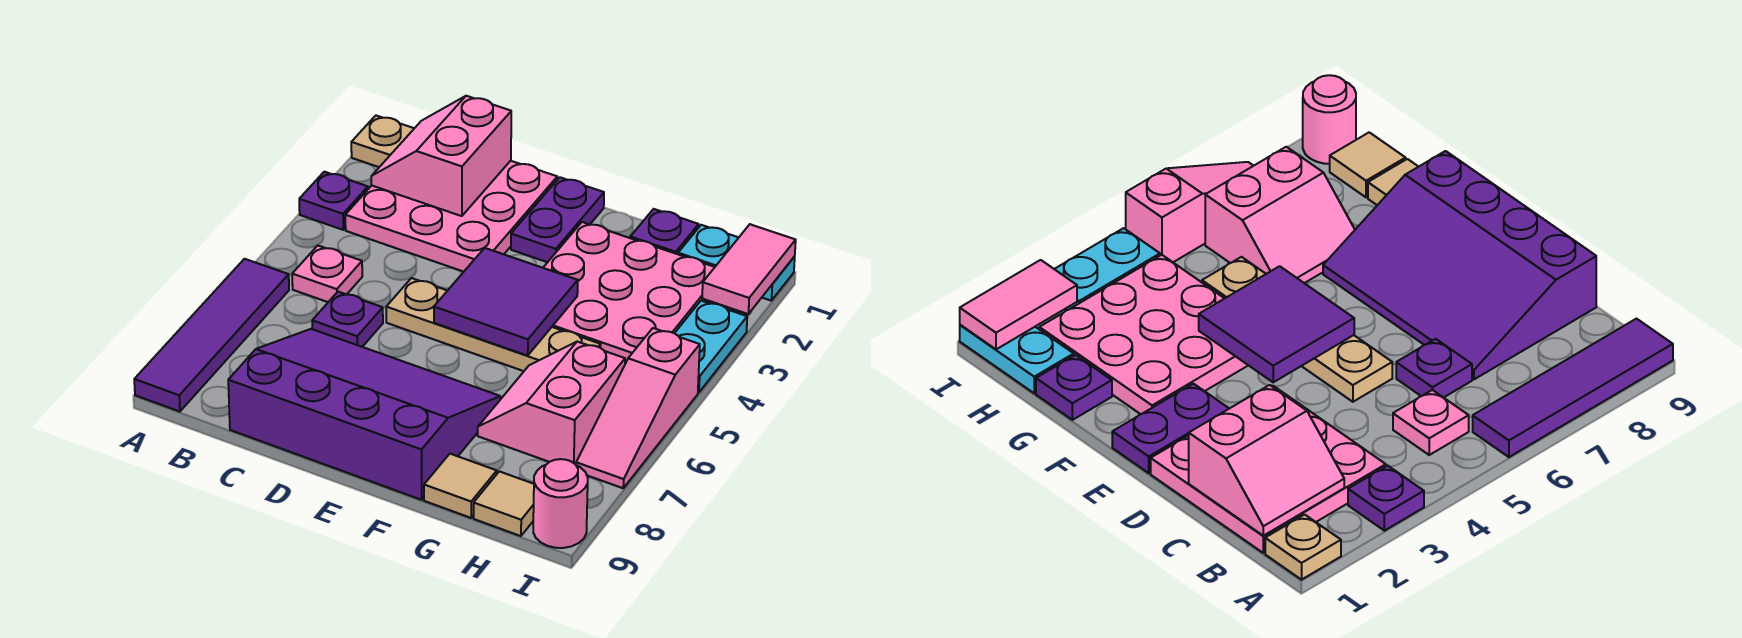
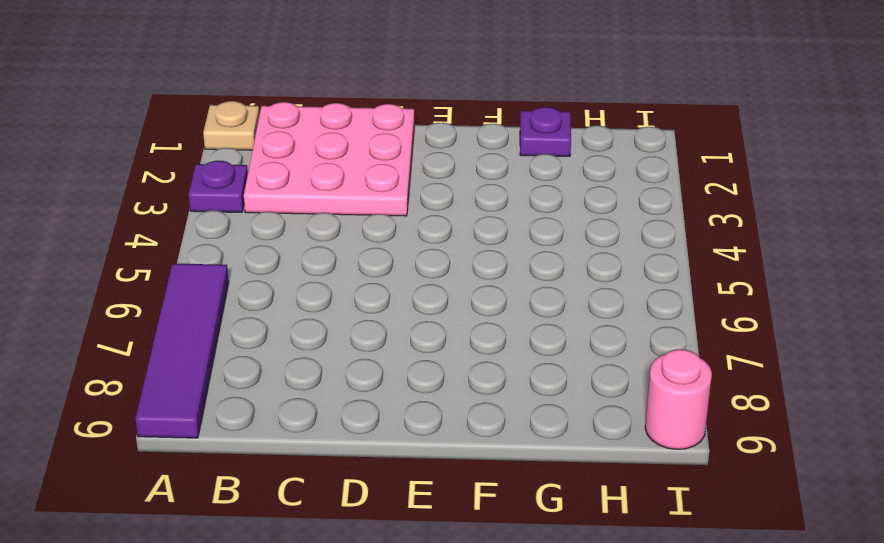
none -> pink plate B5 level 1
none -> purple plate C6 level 1
none -> purple slope C7:F9 level 1 top 9

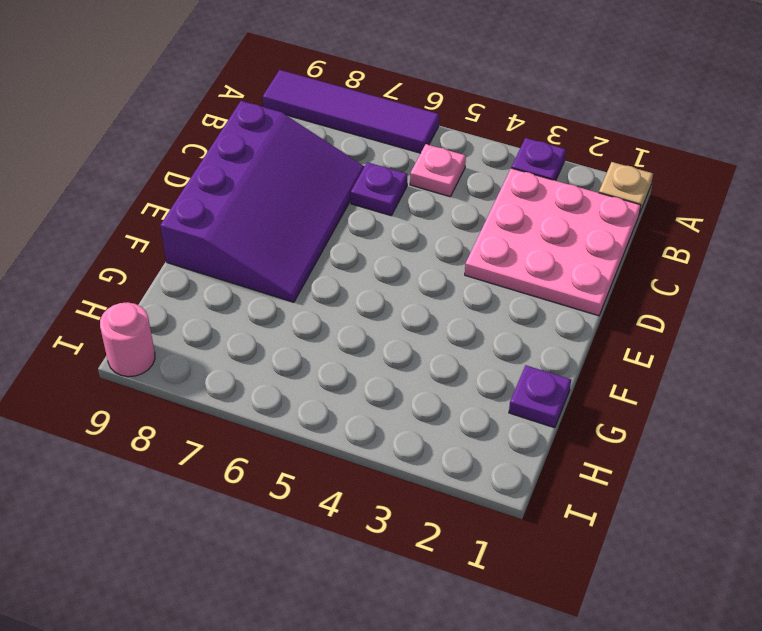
none -> tan plate D5:G5 level 1
none -> purple plate E1:E2 level 1
none -> pink plate F2:H4 level 1

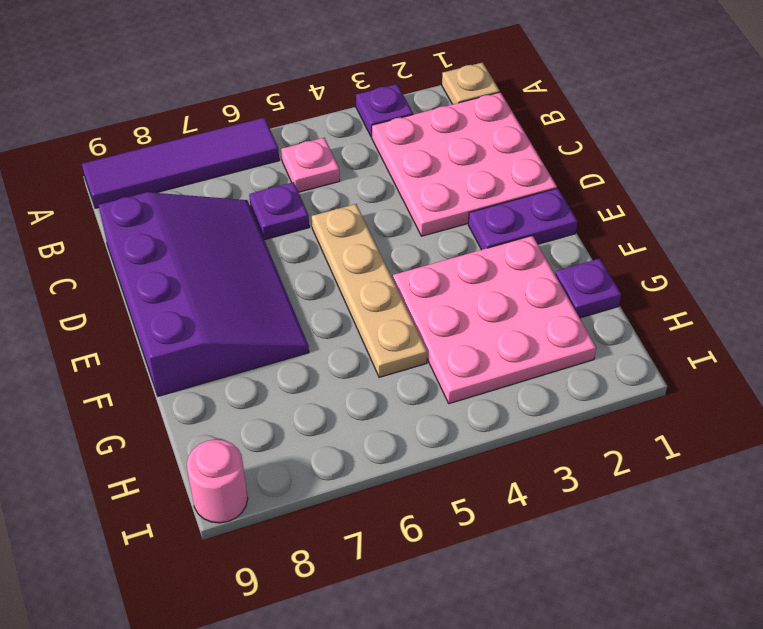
none -> pink slope G6:H7 level 1 top H
none -> tan tile G9 level 1
none -> cyan plate H1:I1 level 1

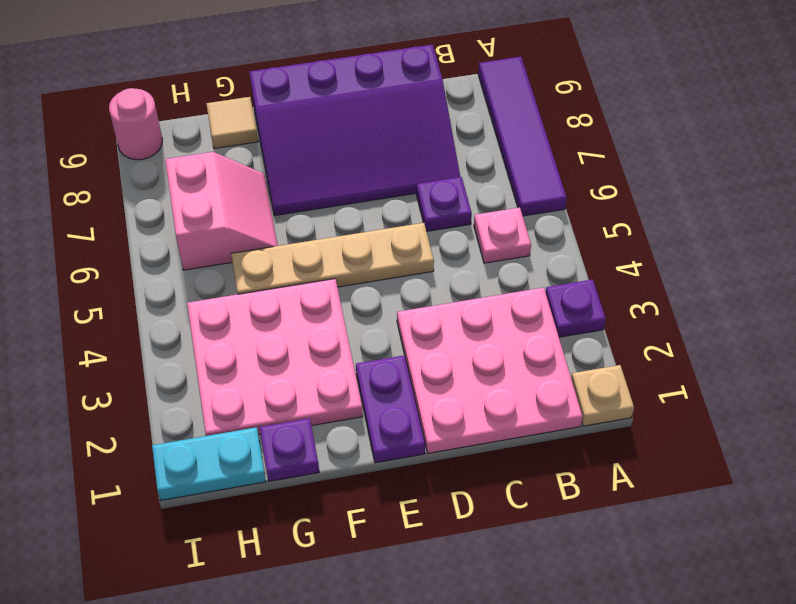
none -> tan tile H9 level 1
none -> cyan plate I3:I4 level 1
none -> pink slope I5:I7 level 1 top 5

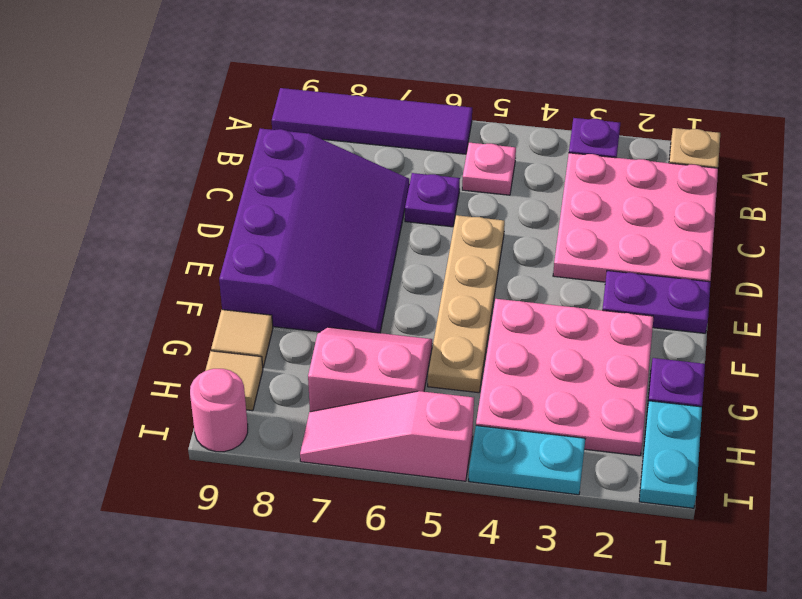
none -> pink slope B1:C2 level 2 top C
none -> purple tile E4:F5 level 2
none -> pink tile I1:I2 level 2

